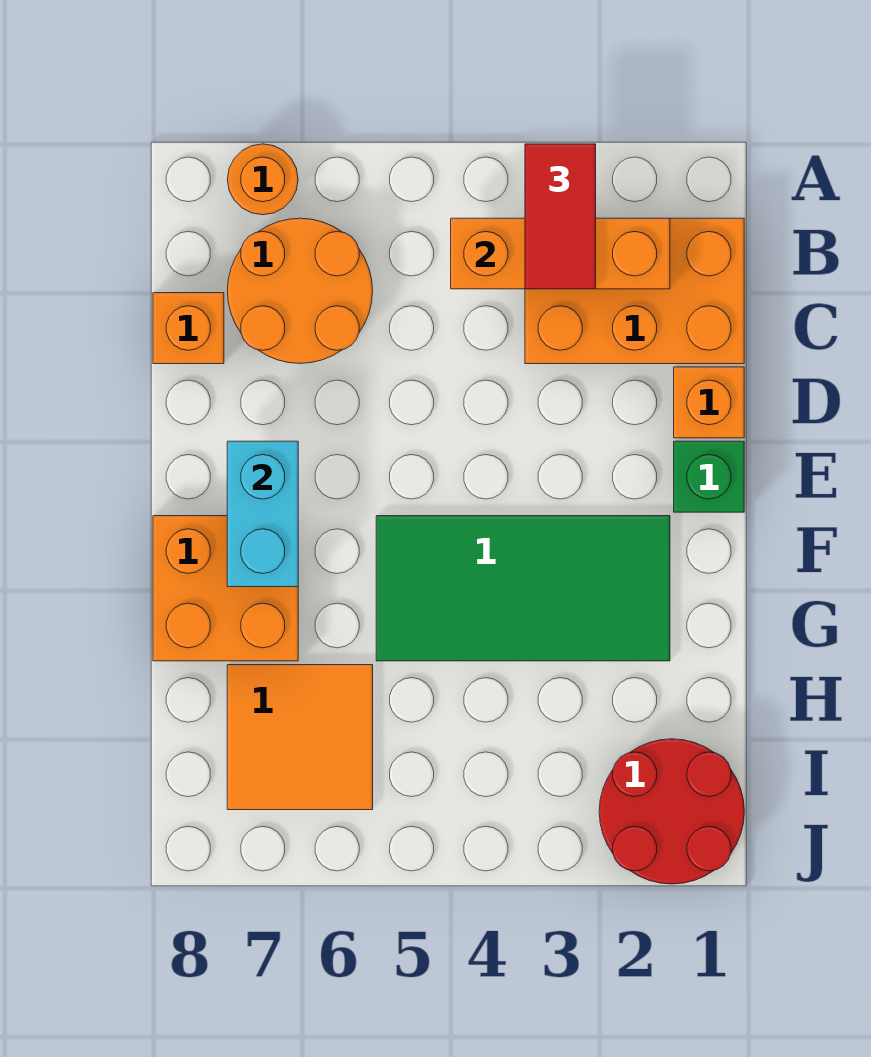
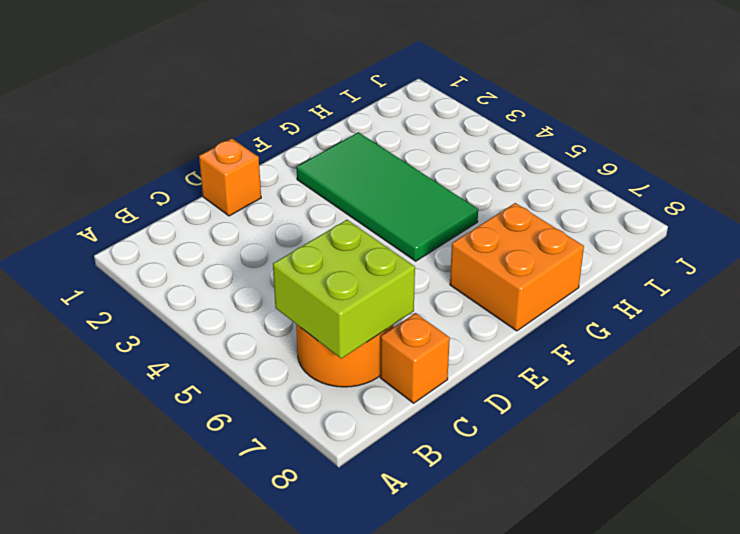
lime brick B6:C7 level 2 -> none
none -> orange round brick A7 level 1
none -> orange brick B1:C3 level 1
none -> green brick E1 level 1

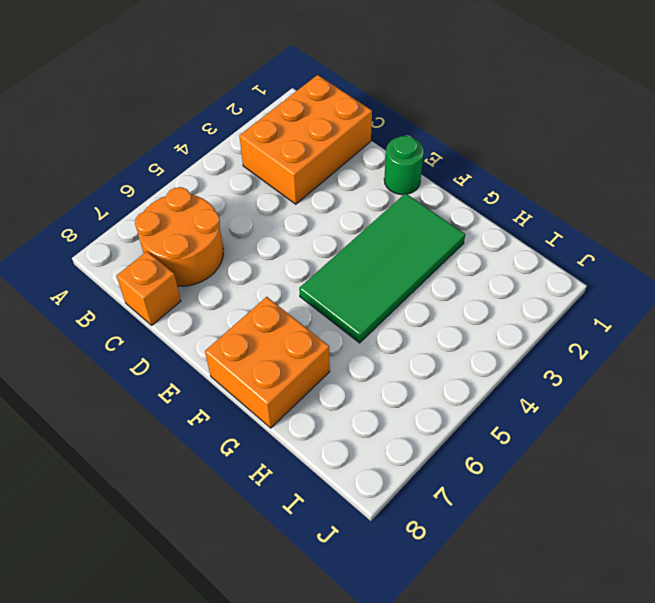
green round brick E1 level 1 -> green brick E1 level 1
none -> orange round brick A7 level 1
none -> orange brick D1 level 1
none -> orange tile H6:I7 level 1

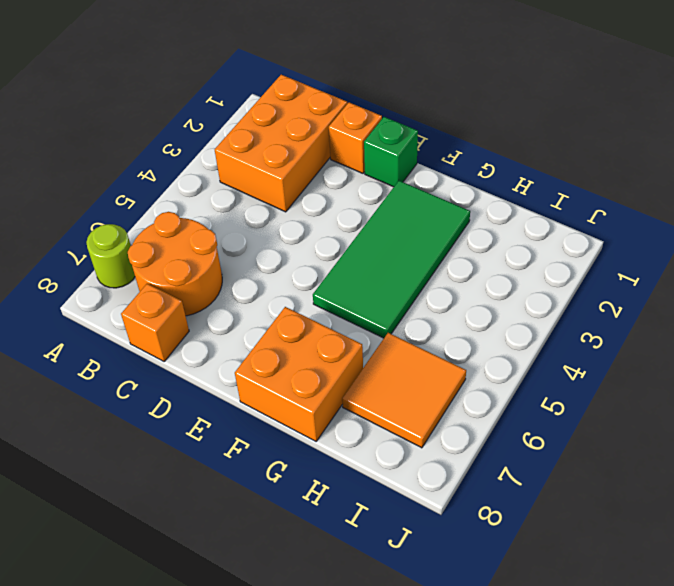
lime round brick A7 level 1 -> orange round brick A7 level 1
none -> red round brick I1:J2 level 1
none -> orange brick B2:B4 level 2
none -> cyan brick E7:F7 level 2

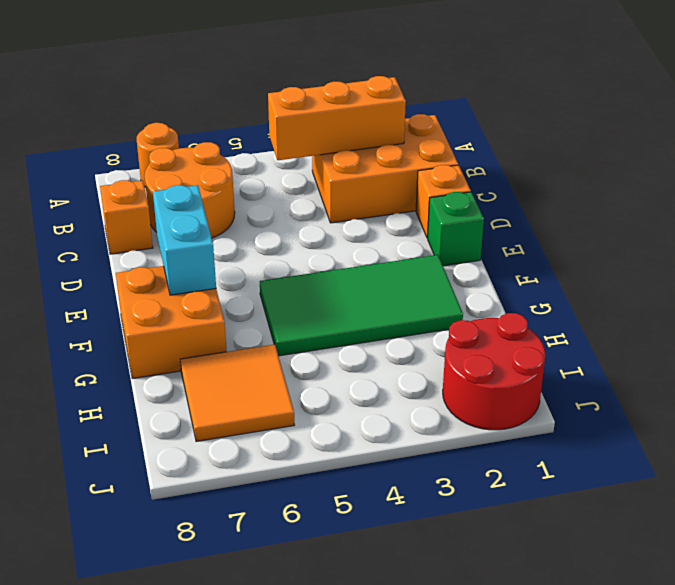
none -> red tile A3:B3 level 3

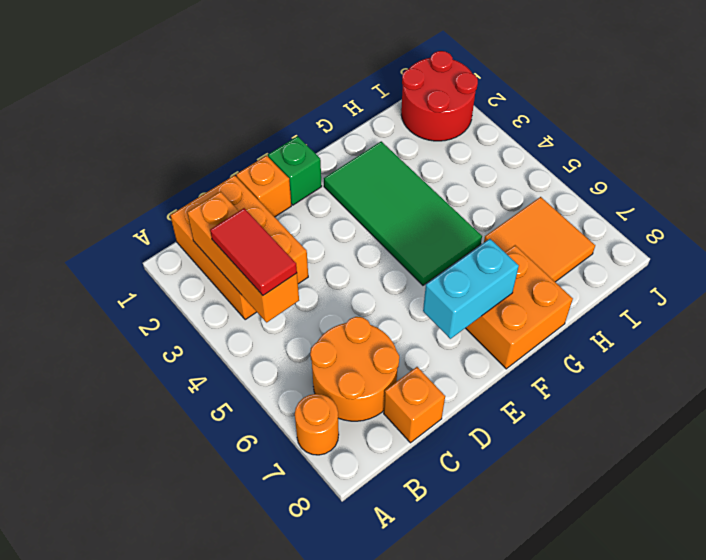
red tile B3:B4 level 3 -> red tile A3:B3 level 3

